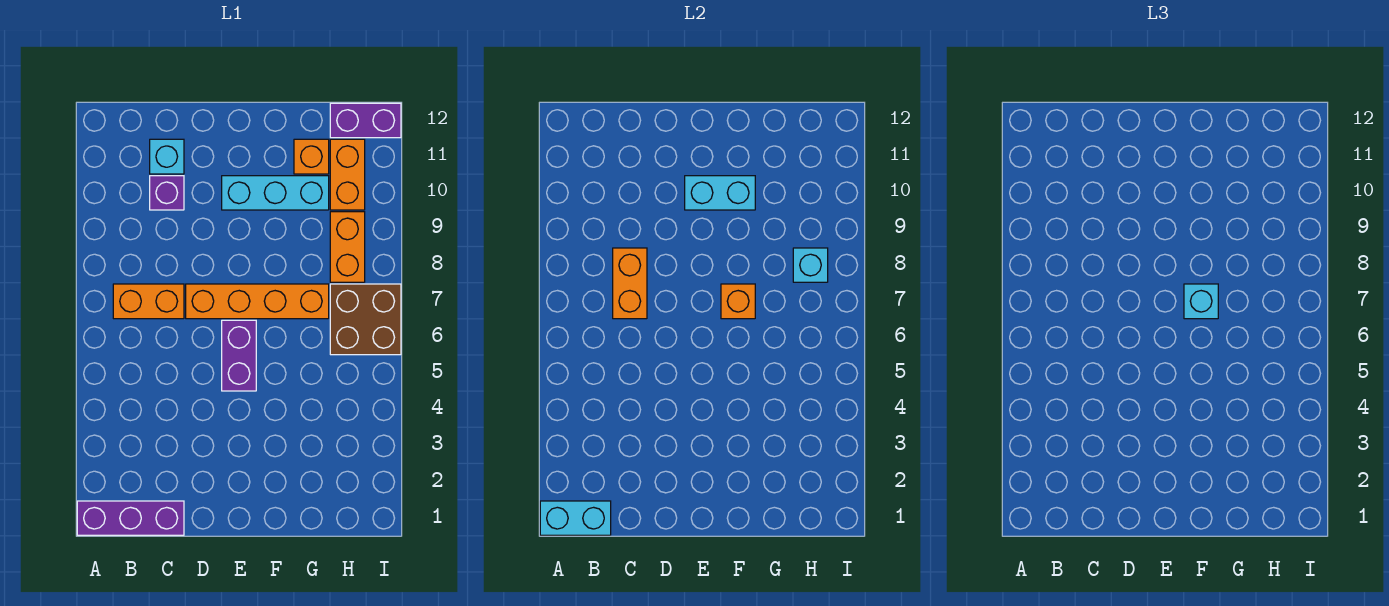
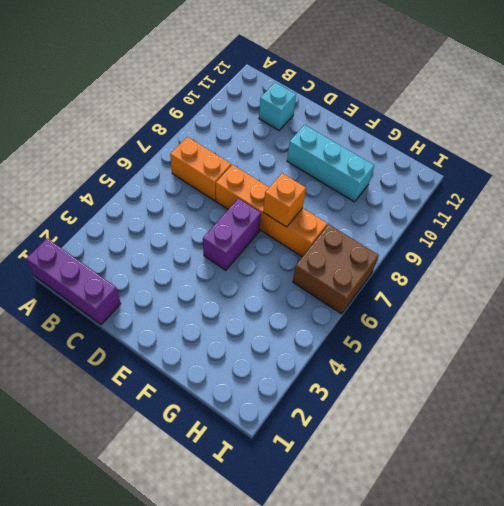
none -> purple brick C10 level 1
none -> orange brick G11 level 1
none -> orange brick H8:H9 level 1

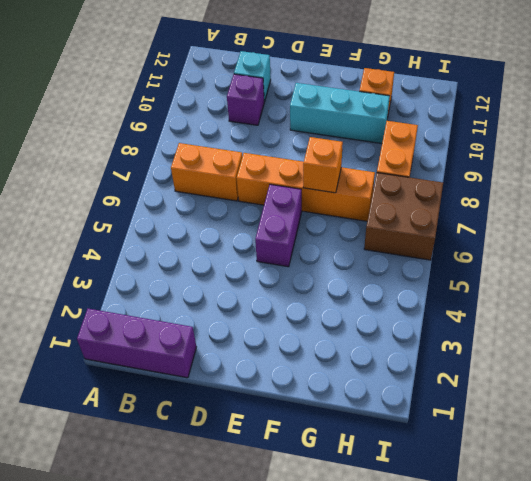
none -> orange brick H10:H11 level 1
none -> purple brick H12:I12 level 1
none -> cyan brick A1:B1 level 2

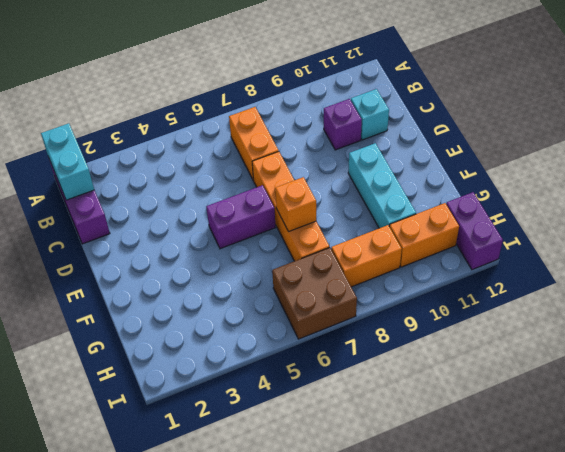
none -> orange brick G11 level 1
none -> orange brick C7:C8 level 2
none -> cyan brick E10:F10 level 2

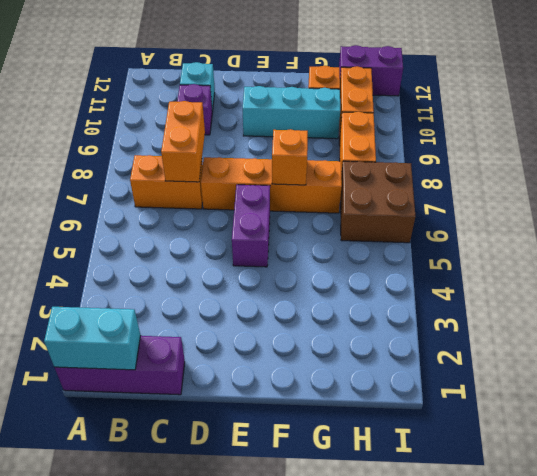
none -> cyan brick E10:F10 level 2
none -> cyan brick H8 level 2
none -> cyan brick F7 level 3

